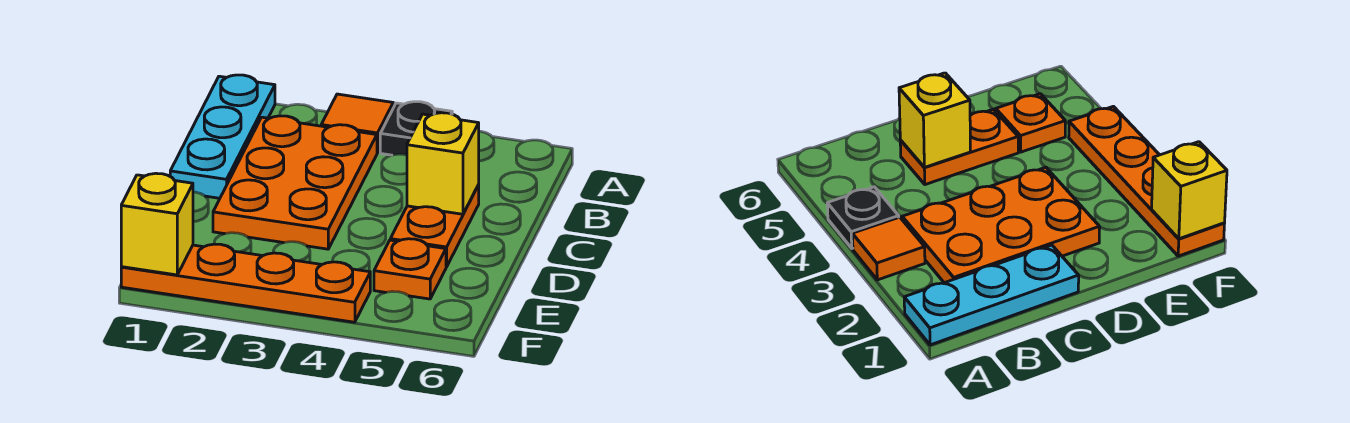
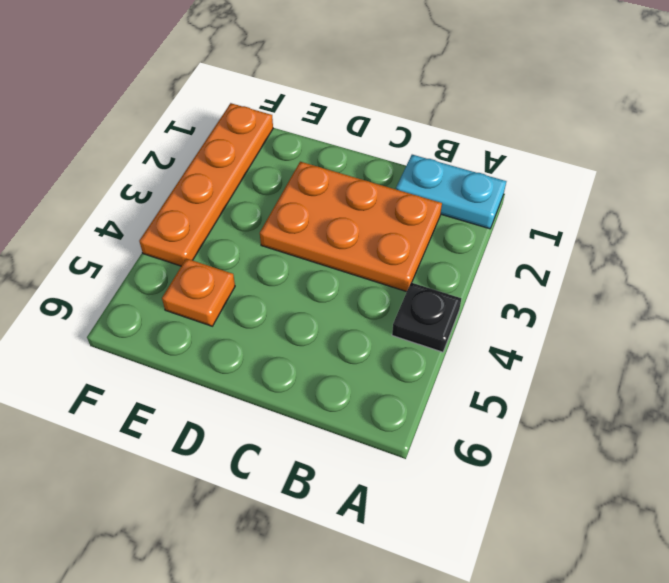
cyan plate A1:B1 level 1 -> cyan plate A1:C1 level 1
none -> orange tile A3 level 1
none -> orange plate C5:D5 level 1

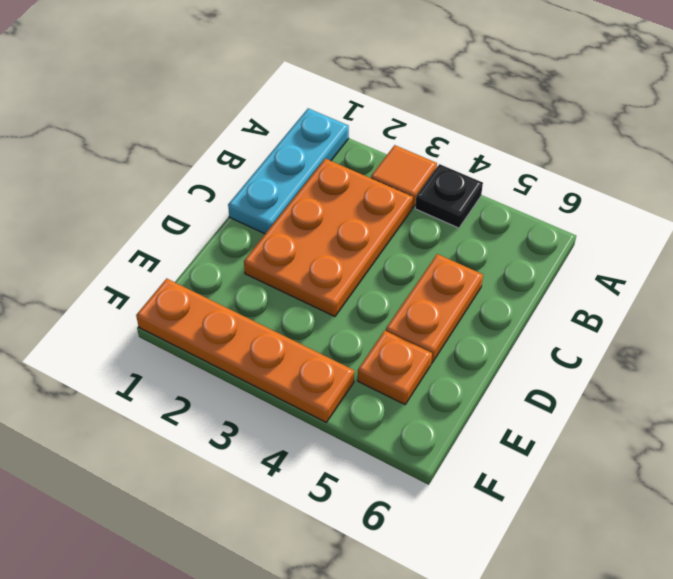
none -> yellow brick C5 level 2
none -> yellow brick F1 level 2

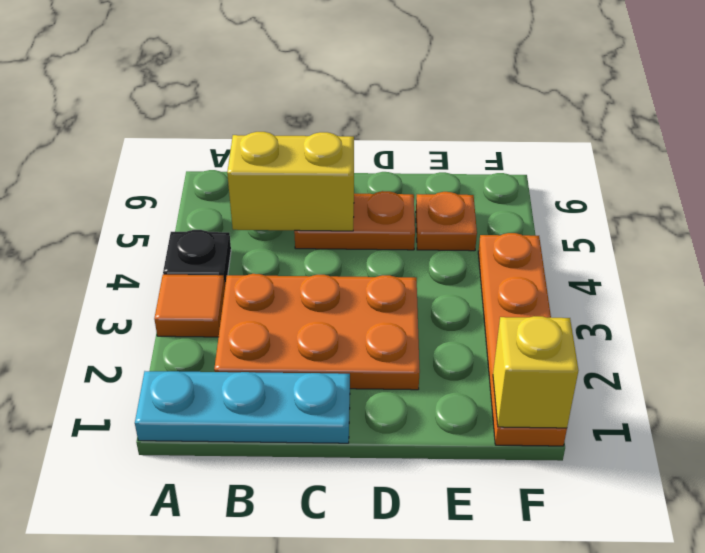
yellow brick B5:C5 level 2 -> yellow brick C5 level 2

